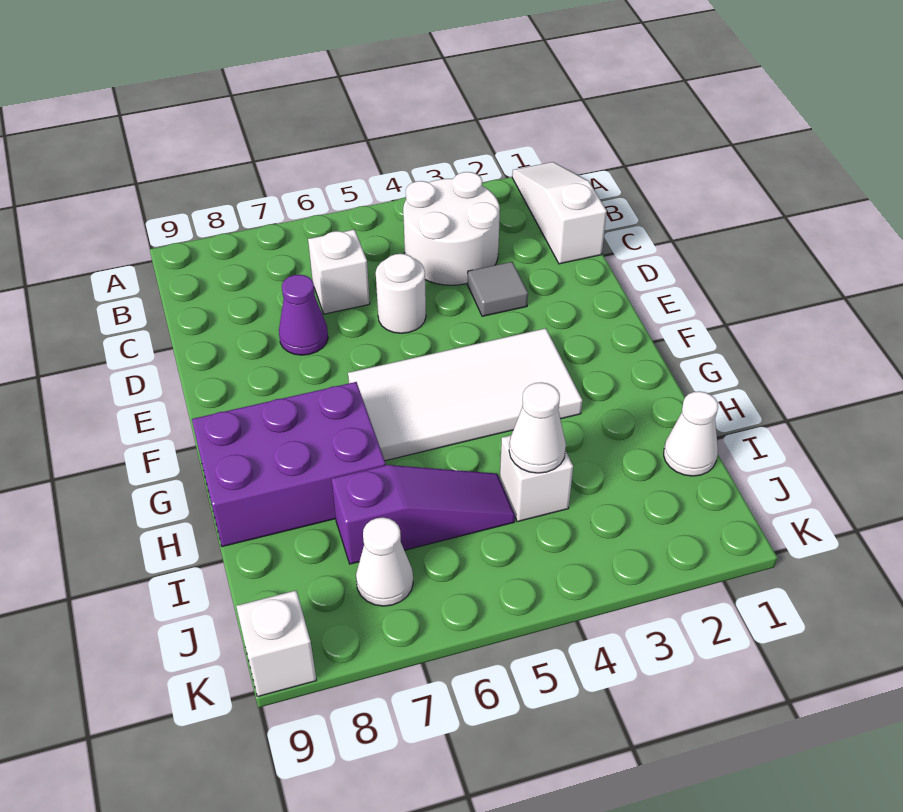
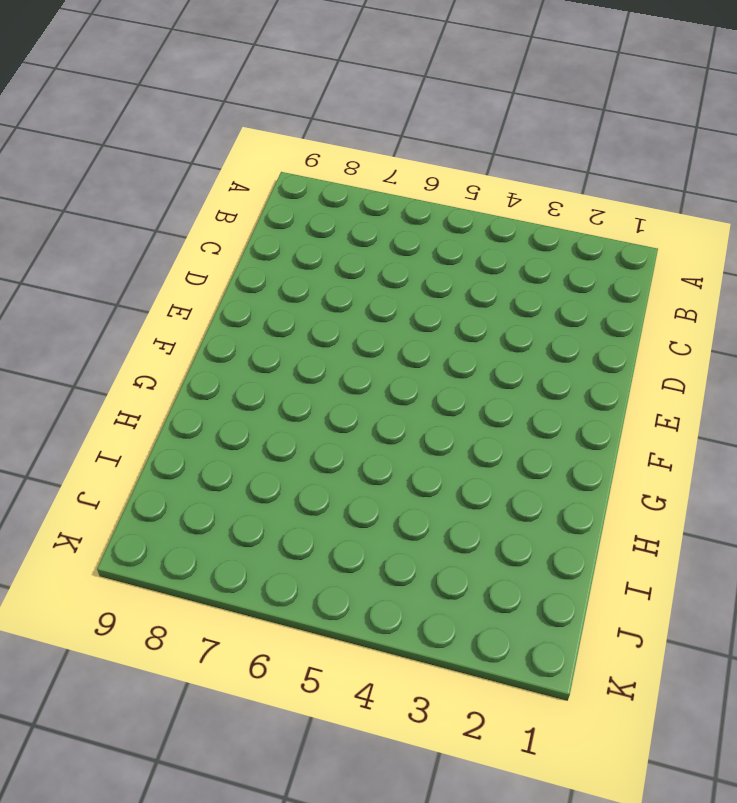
none -> white slope A1:C1 level 1 top C
none -> white round brick B3:C4 level 1
none -> white brick C6 level 1

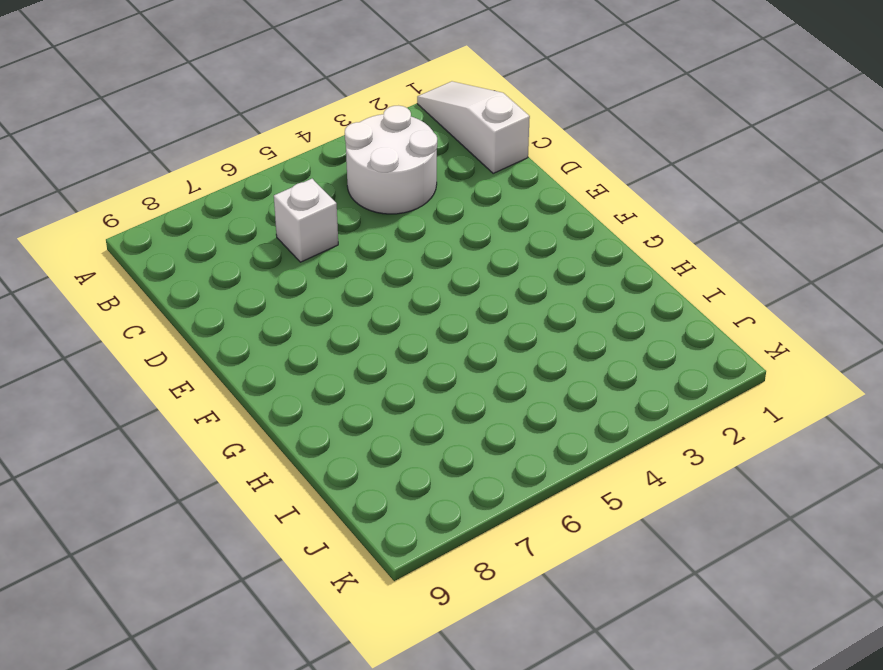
none -> grey tile D3 level 1
none -> white round brick D5 level 1
none -> purple cone D7 level 1

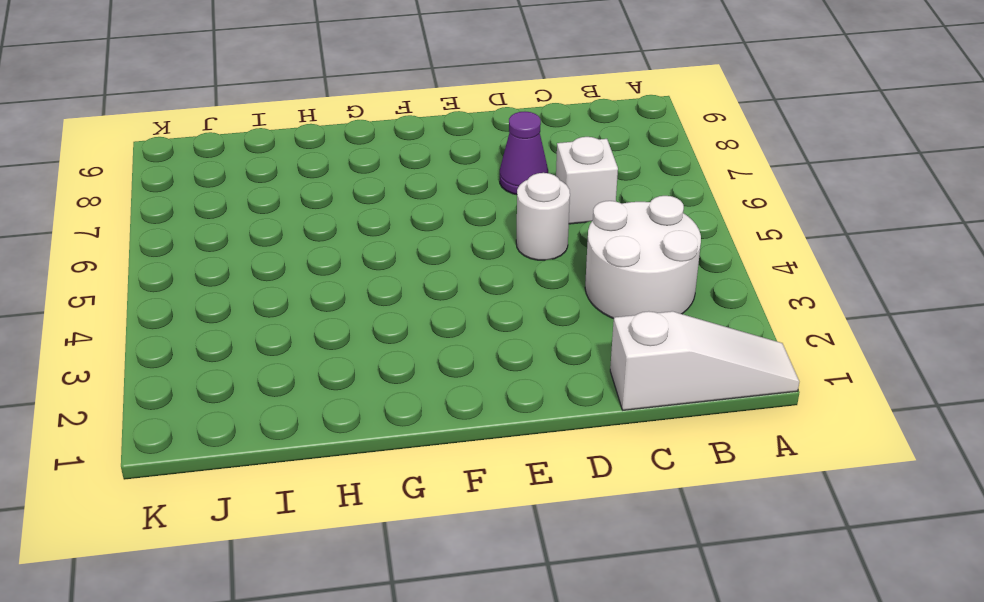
none -> grey tile D3 level 1
none -> white tile F3:G6 level 1
none -> purple brick G7:H9 level 1

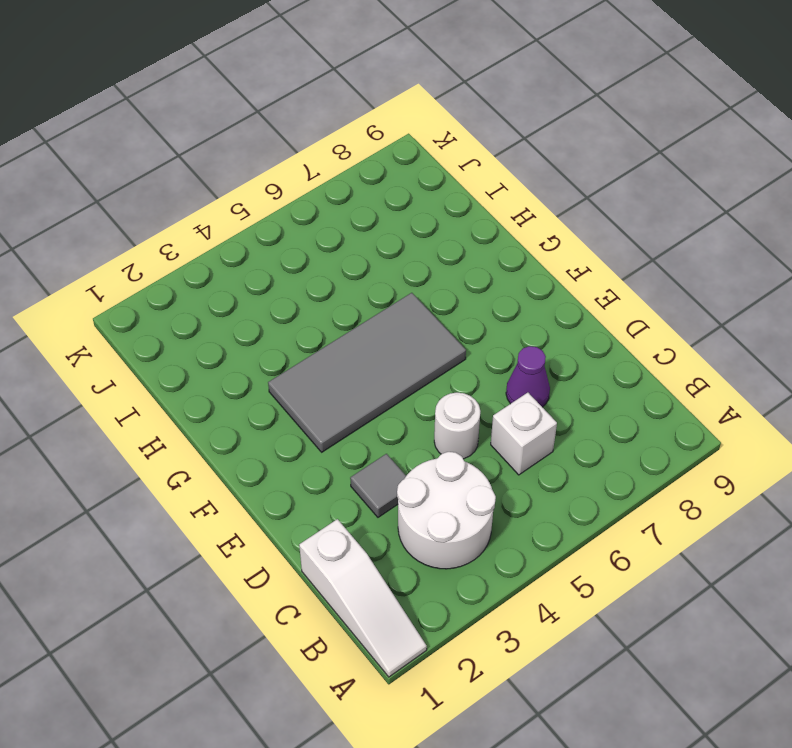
grey tile F3:G6 level 1 -> white tile F3:G6 level 1
none -> purple brick G7:H9 level 1
none -> white cone I1 level 1
none -> white brick I4 level 1

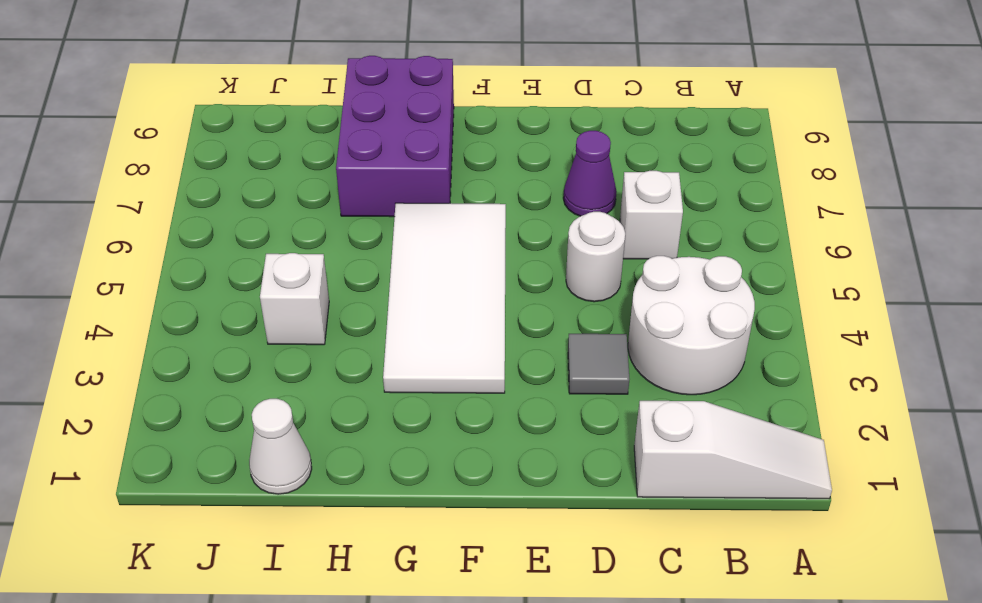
none -> purple slope I5:I7 level 1 top 7
none -> white cone J7 level 1
none -> white brick K9 level 1

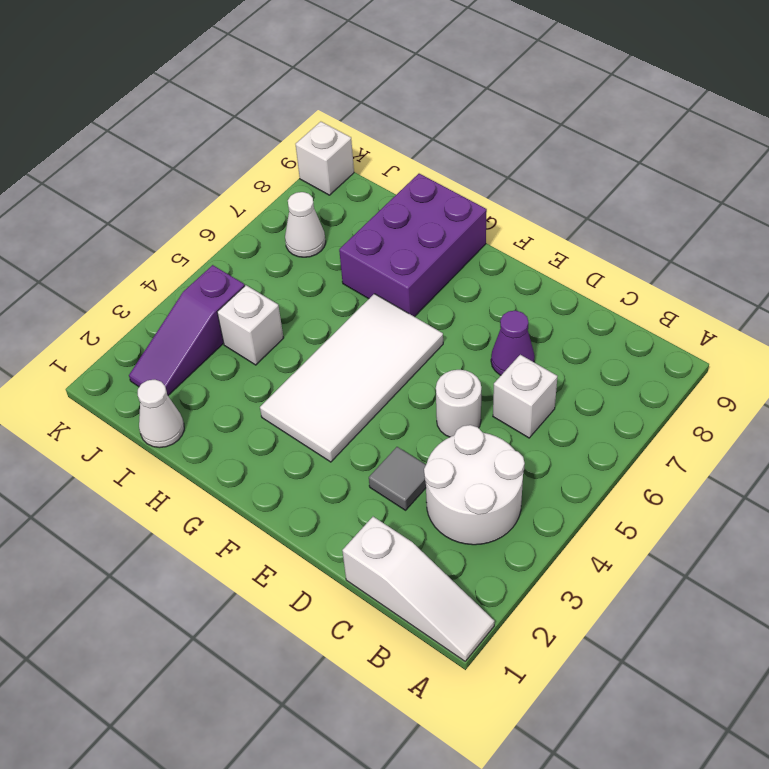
purple slope J2:J4 level 1 top 4 -> purple slope I5:I7 level 1 top 7
none -> white cone I4 level 2

